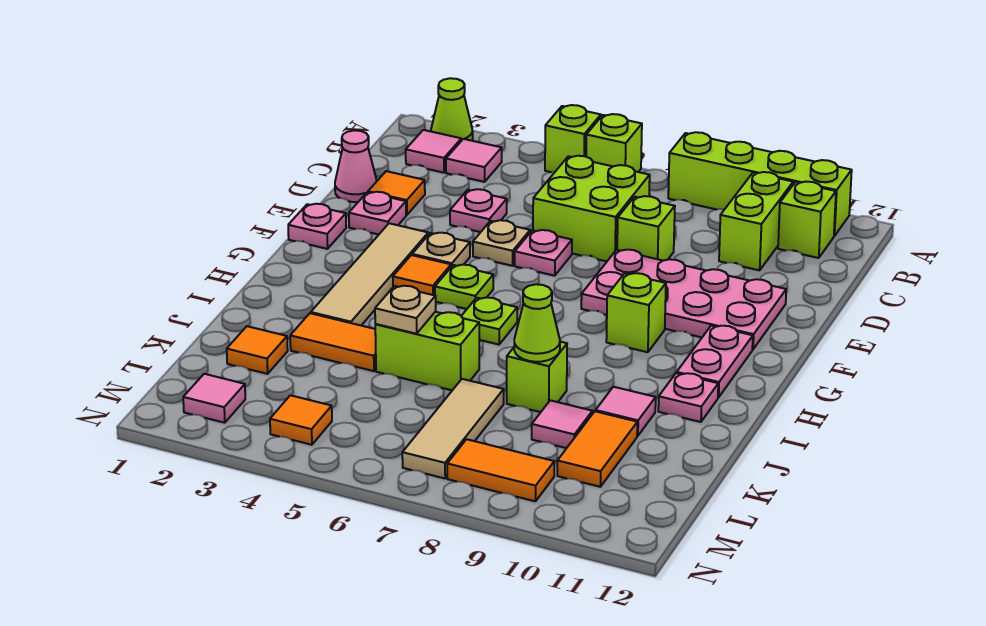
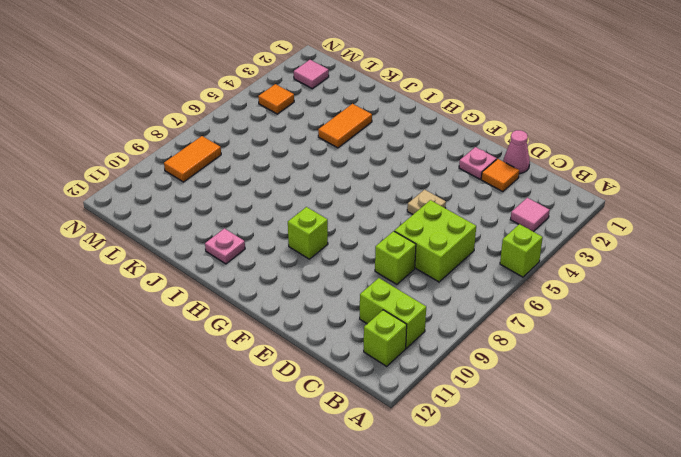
none -> lime cone A2 level 1
none -> lime brick A6 level 1
none -> lime brick A8:A11 level 1
none -> pink tile B2 level 1

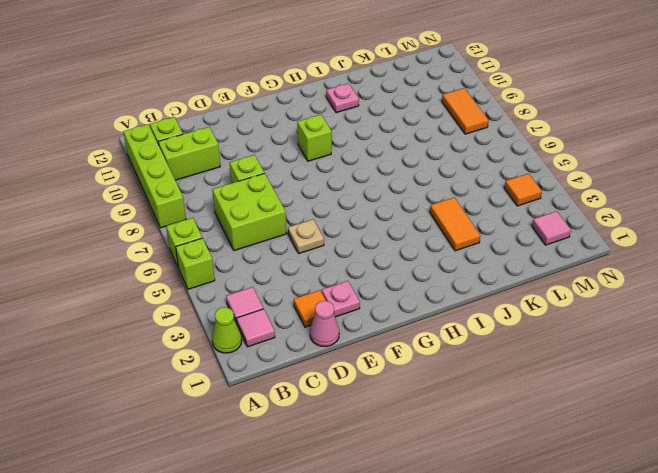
none -> pink plate D4 level 1
none -> pink plate E6 level 1
none -> pink plate E8:F11 level 1
none -> pink plate F1 level 1

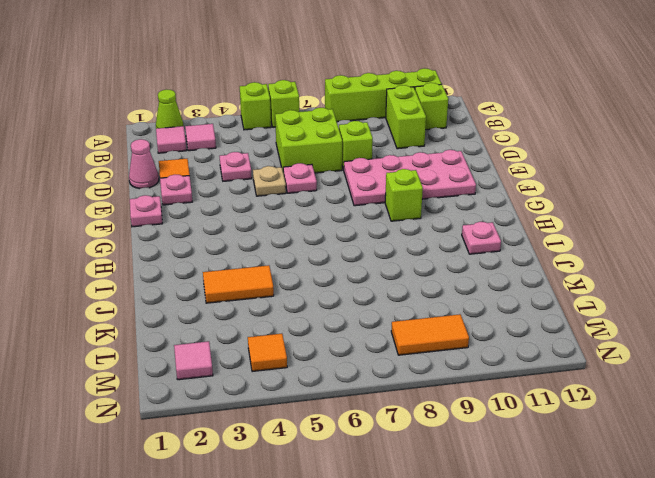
none -> tan tile F3:I3 level 1
none -> tan plate F4 level 1
none -> orange tile G4 level 1
none -> lime plate G5 level 1

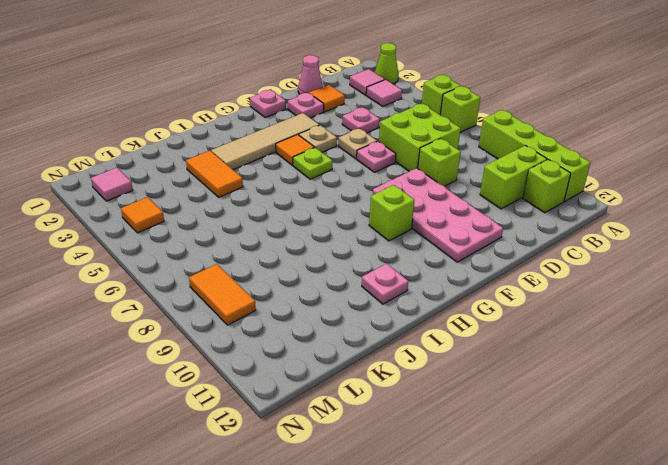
none -> pink plate G11:H11 level 1
none -> lime plate H6 level 1
none -> lime brick J5:J6 level 1
none -> lime brick J8 level 1

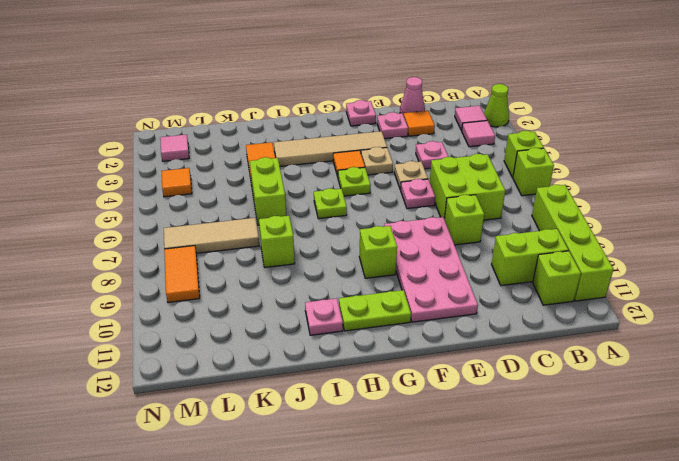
lime plate G11:H11 level 1 -> pink plate G11:H11 level 1
none -> pink tile J10 level 1
none -> orange tile K2 level 1
none -> pink tile K9 level 1
none -> orange tile K10:L10 level 1

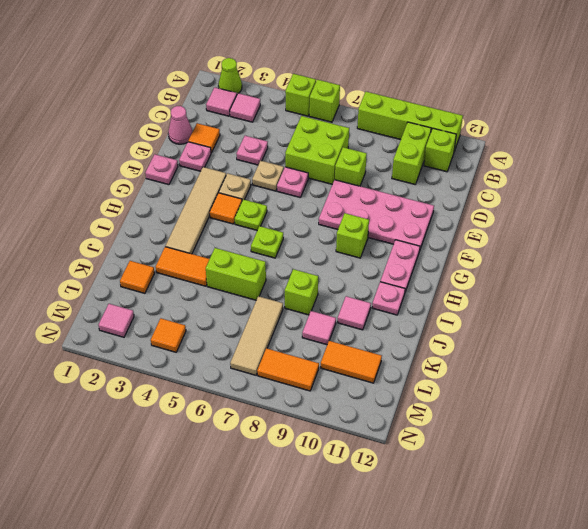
orange tile L10:L11 level 1 -> orange tile K10:L10 level 1
none -> tan plate J5 level 2
none -> lime cone J8 level 2

